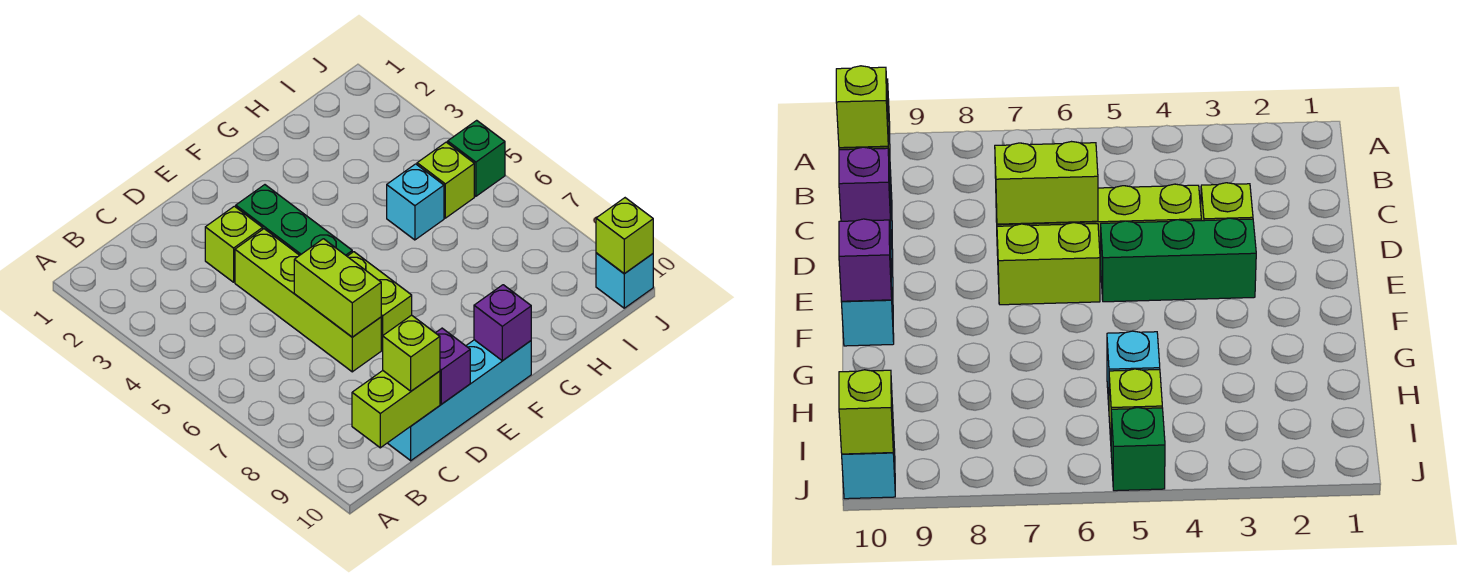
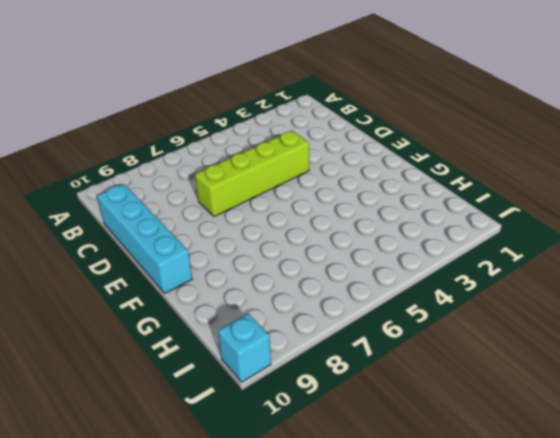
none -> lime brick D3 level 1
none -> green brick E3:E5 level 1
none -> lime brick E6:E7 level 1

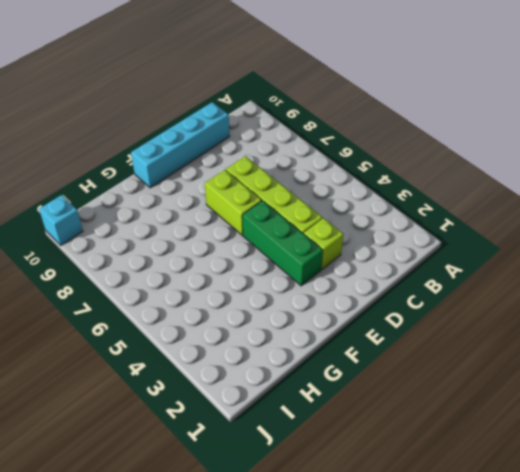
none -> cyan brick H5 level 1
none -> lime brick I5 level 1
none -> green brick J5 level 1

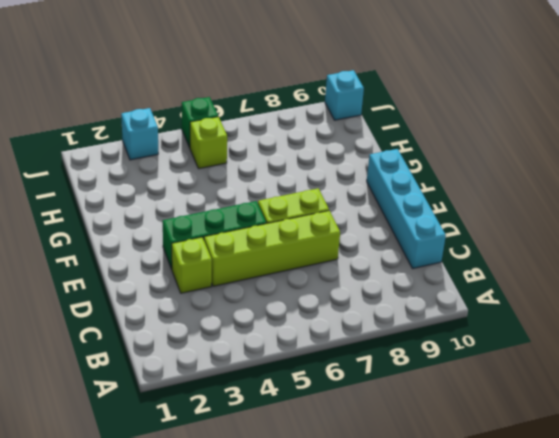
cyan brick J3 level 1 -> cyan brick H5 level 1
none -> lime brick B10:C10 level 2
none -> lime brick D6:D7 level 2
none -> purple brick D10 level 2

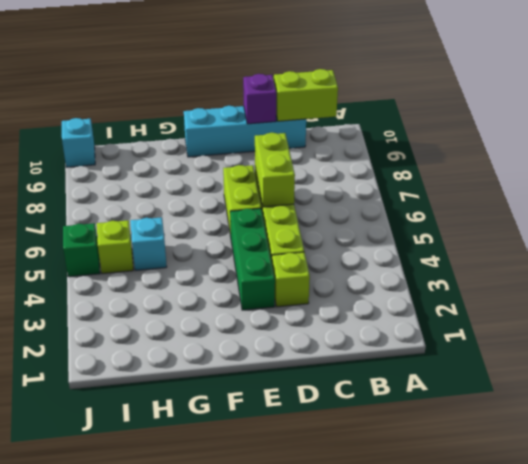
none -> purple brick F10 level 2
none -> lime brick J10 level 2
none -> lime brick C10 level 3

